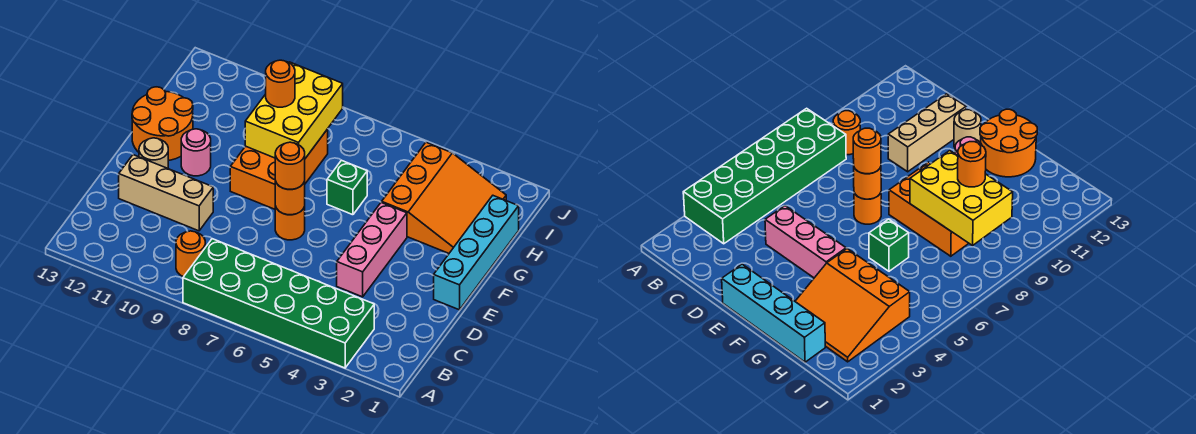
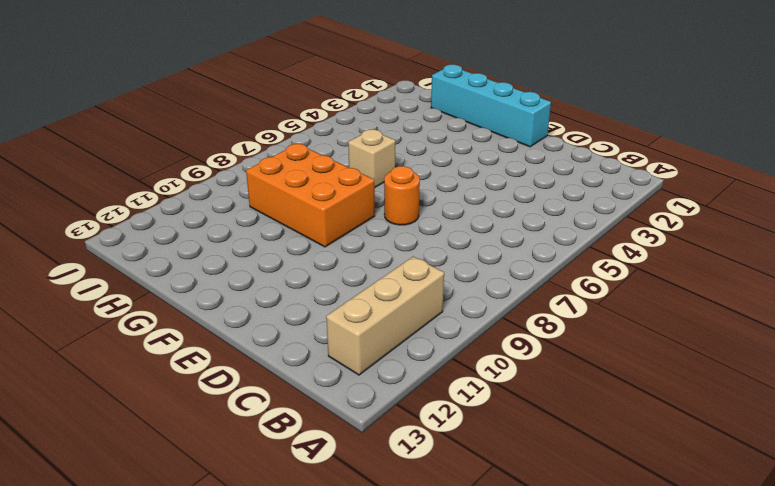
tan brick B10:B12 level 1 -> tan brick D10:D12 level 1
tan brick G6 level 1 -> green brick G6 level 1
none -> green brick A3:B8 level 1
none -> orange round brick B9 level 1
none -> pink brick D4:F4 level 1

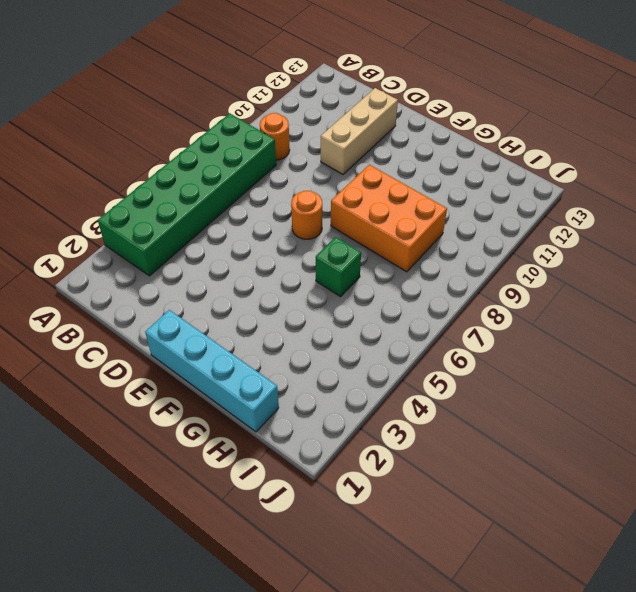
none -> pink brick D4:F4 level 1
none -> tan round brick E12 level 1
none -> pink round brick F11 level 1

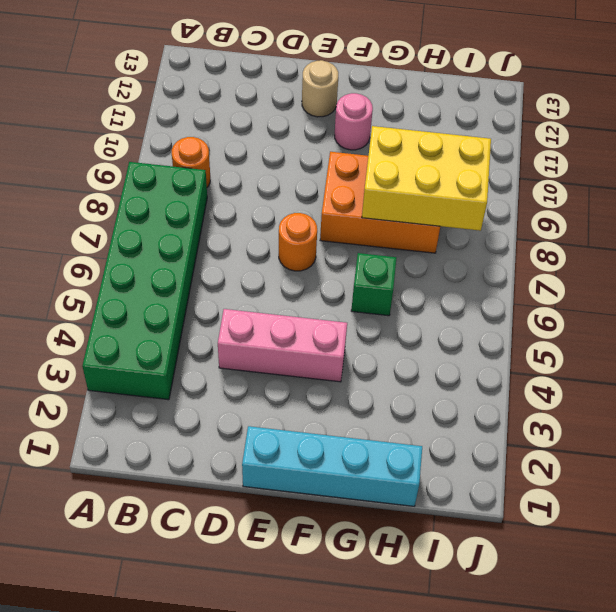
none -> tan brick D10:D12 level 1
none -> orange round brick F12:G13 level 1
none -> orange slope G2:I4 level 1 top 4

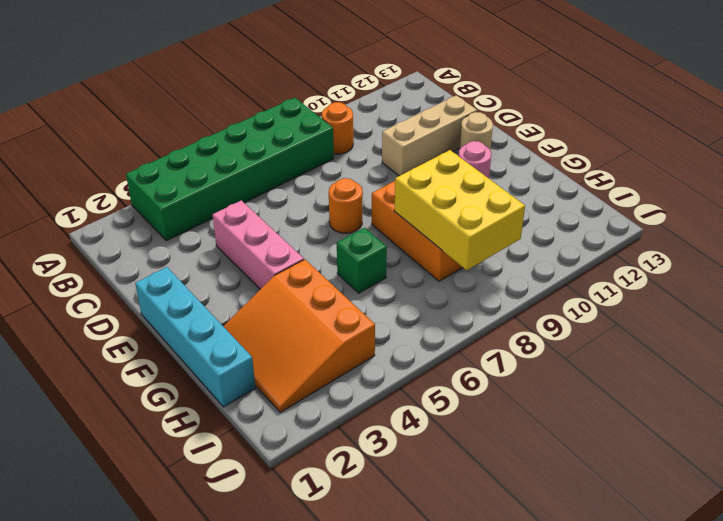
none -> orange round brick F12:G13 level 1
none -> orange round brick E7 level 2
none -> orange round brick E7 level 3

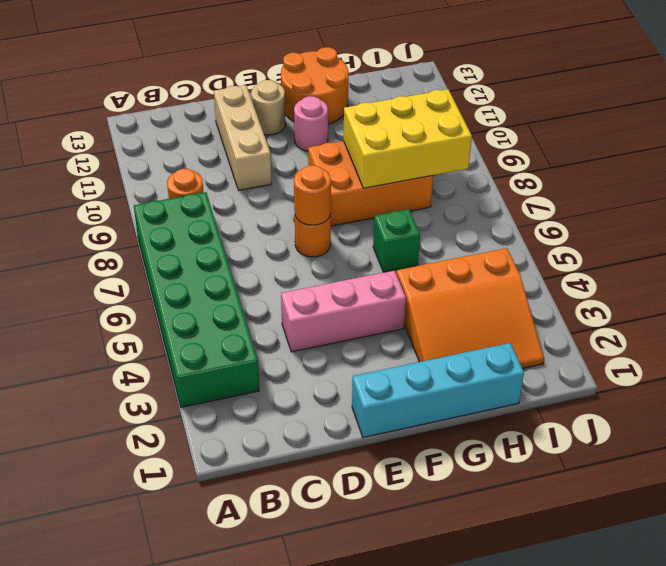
none -> orange round brick E7 level 3
none -> orange round brick H9 level 3

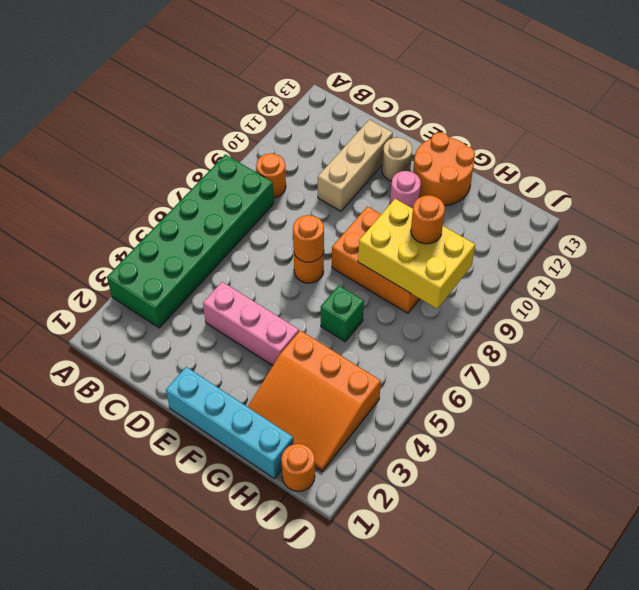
orange round brick I1 level 1 -> orange round brick E7 level 3

